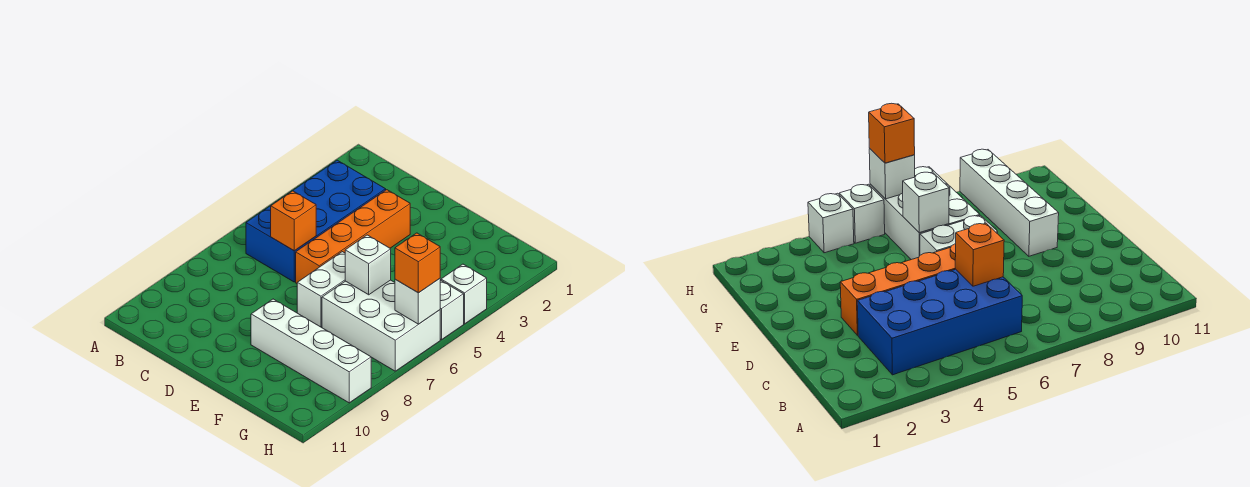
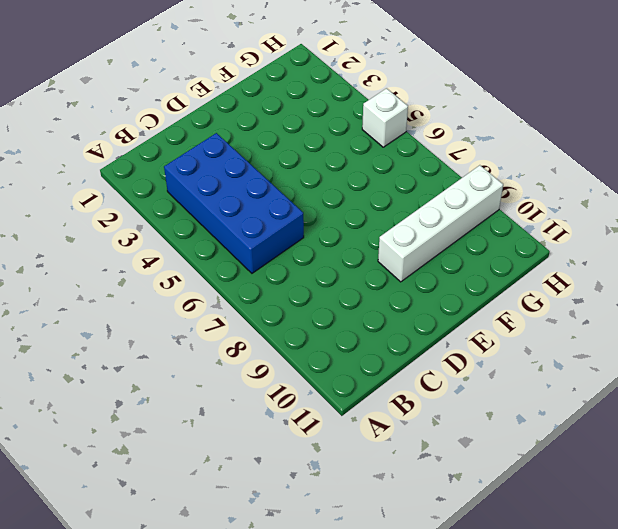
none -> orange brick D3:D6 level 1
none -> white brick E6:E7 level 1

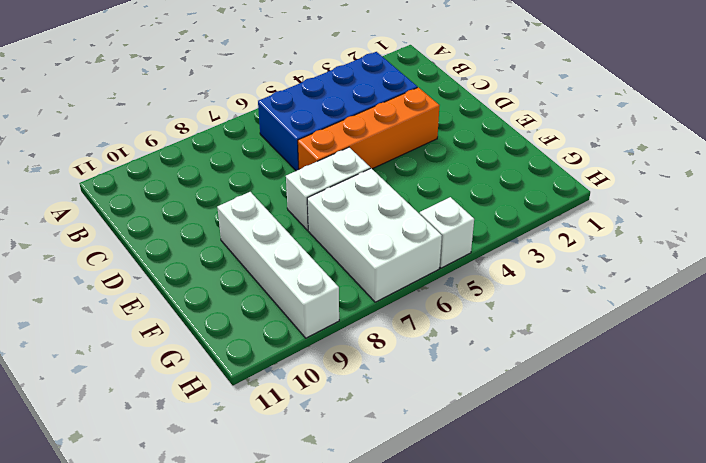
none -> white brick H4 level 1
none -> orange brick C6 level 2

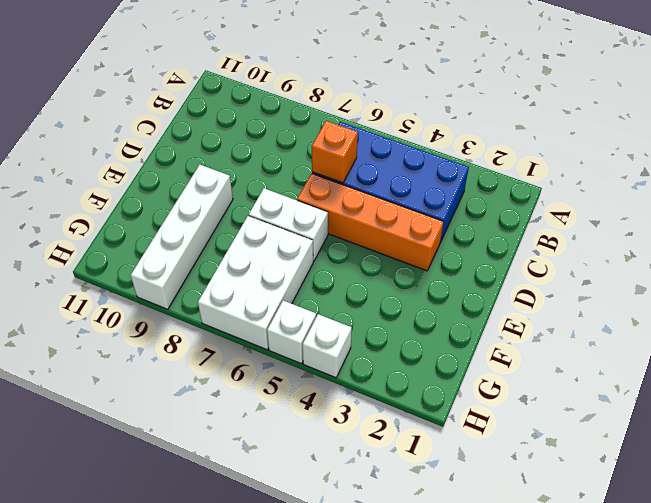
none -> white brick F6 level 2
none -> white brick H6 level 2

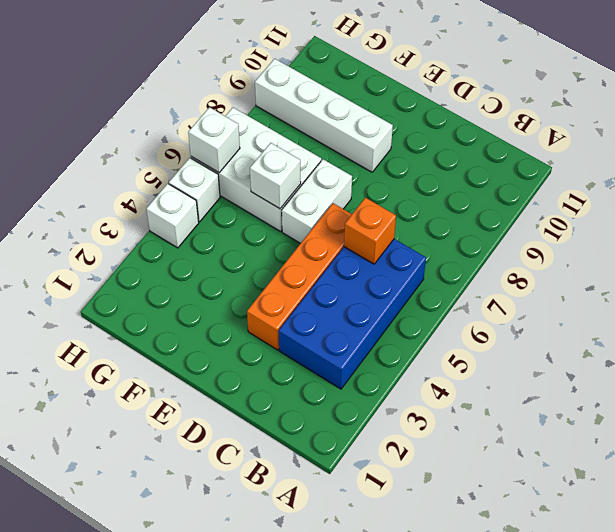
none -> orange brick H6 level 3

